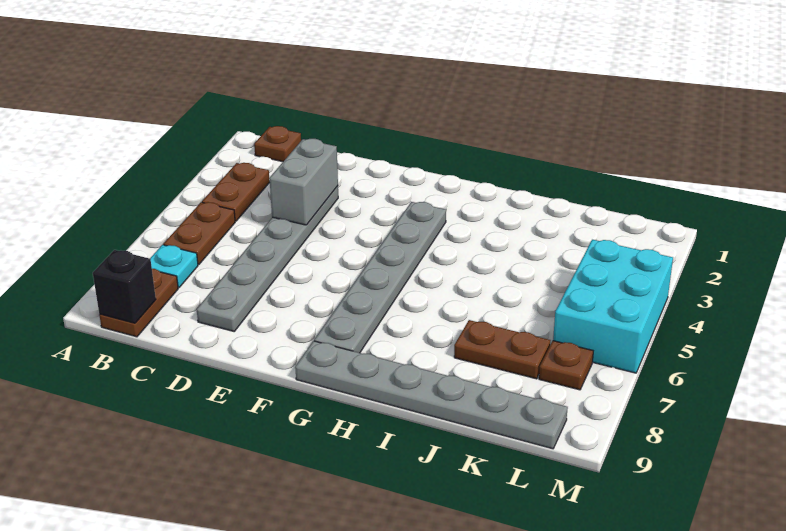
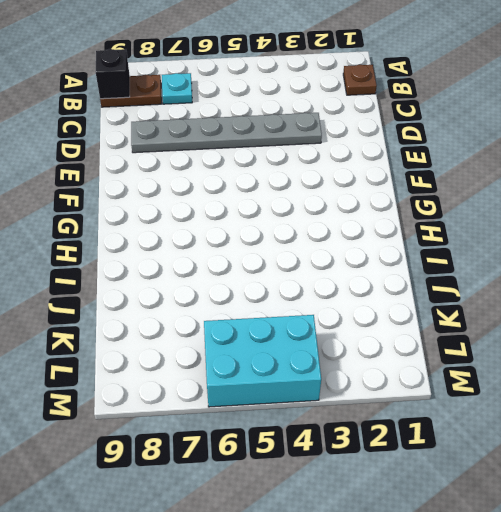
none -> brown plate B3:B4 level 1
none -> brown plate B5:B6 level 1
none -> grey plate G3:G8 level 1

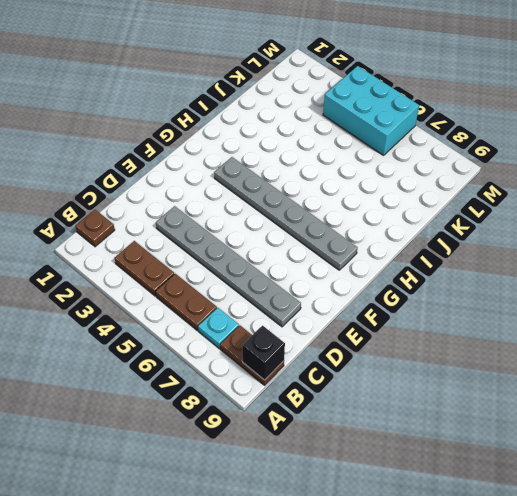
none -> grey plate G9:L9 level 1
none -> brown plate J7:K7 level 1
none -> brown plate L7 level 1

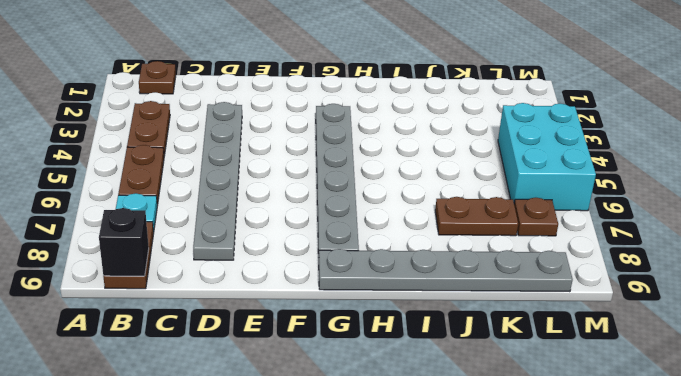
none -> grey brick D3:D4 level 2

